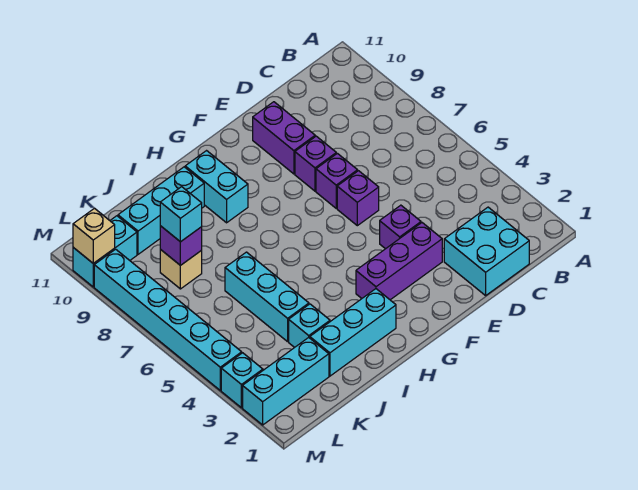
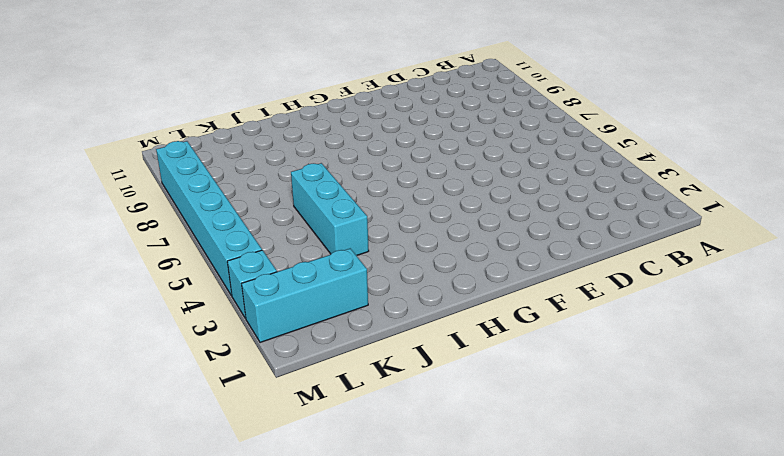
none -> cyan brick C1:D2 level 1
none -> purple brick E3:G3 level 1
none -> purple brick E4 level 1

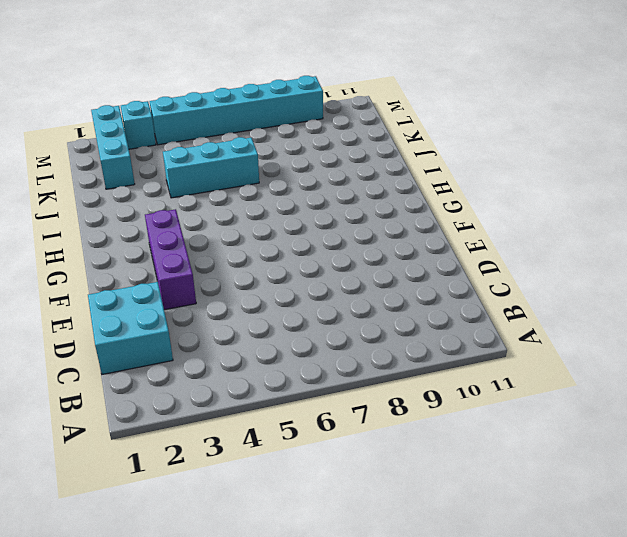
none -> purple brick E4 level 1
none -> purple brick E6 level 1
none -> purple brick E7 level 1

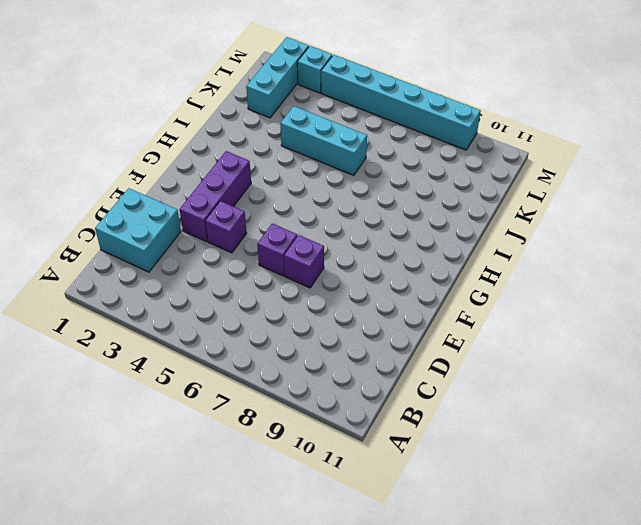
none -> purple brick E8 level 1
none -> purple brick E9:E10 level 1
none -> cyan brick H2:J2 level 1

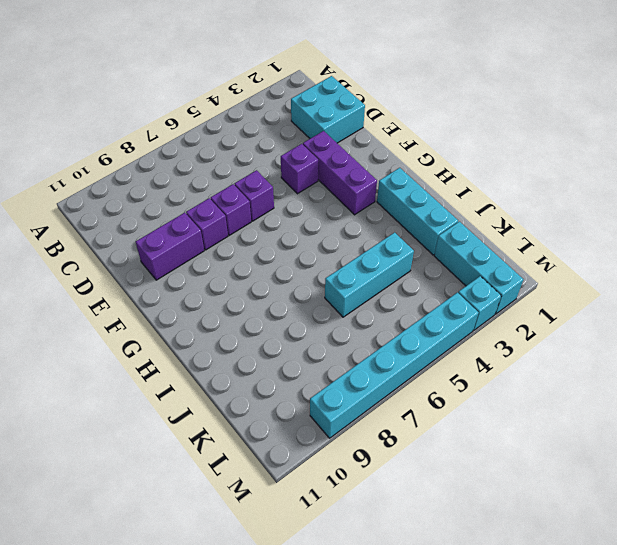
none -> cyan brick H9:H10 level 1
none -> cyan brick I10:K10 level 1
none -> cyan brick J3 level 1

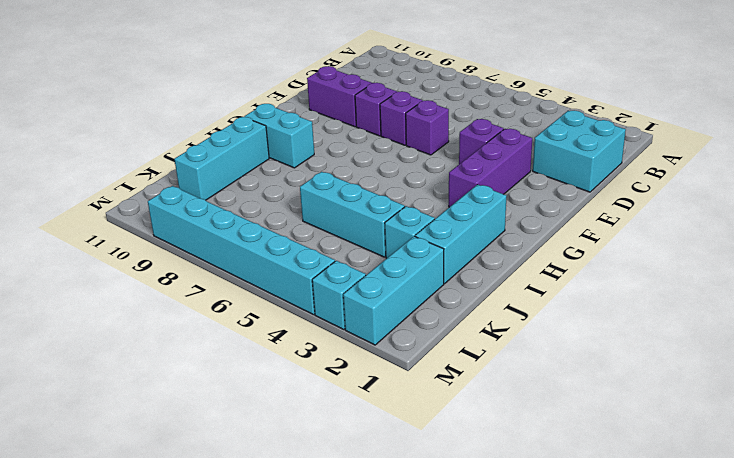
none -> tan brick K8 level 1
none -> cyan brick L10:M10 level 1
none -> purple brick K8 level 2

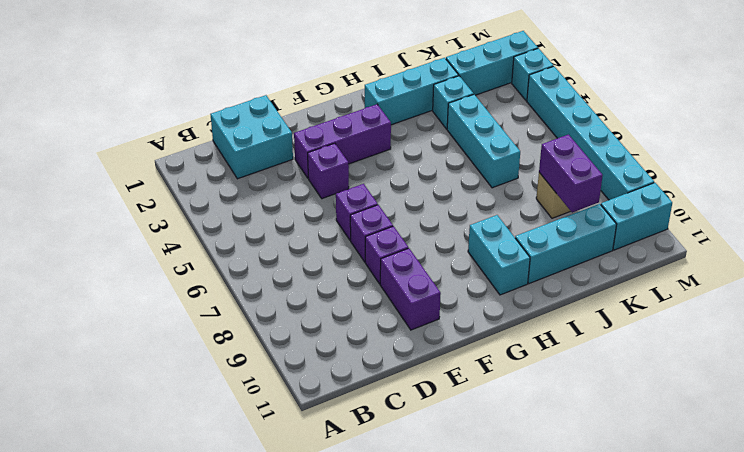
purple brick K8:K9 level 2 -> purple brick K8 level 2
none -> tan brick M10 level 2
none -> cyan brick K8 level 3

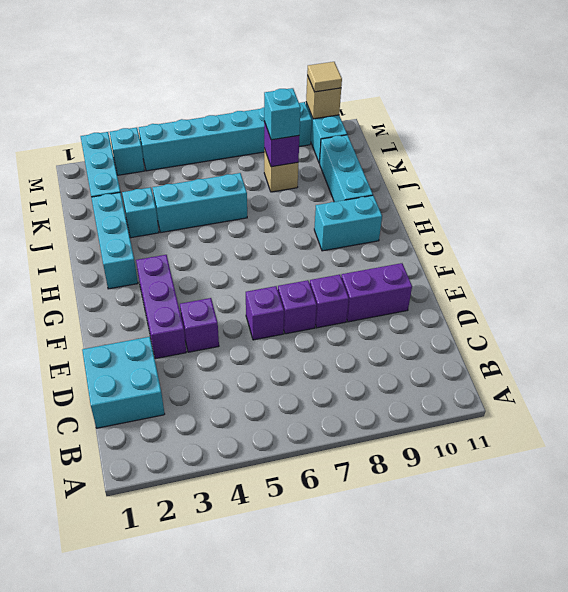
tan tile M10 level 3 -> none

